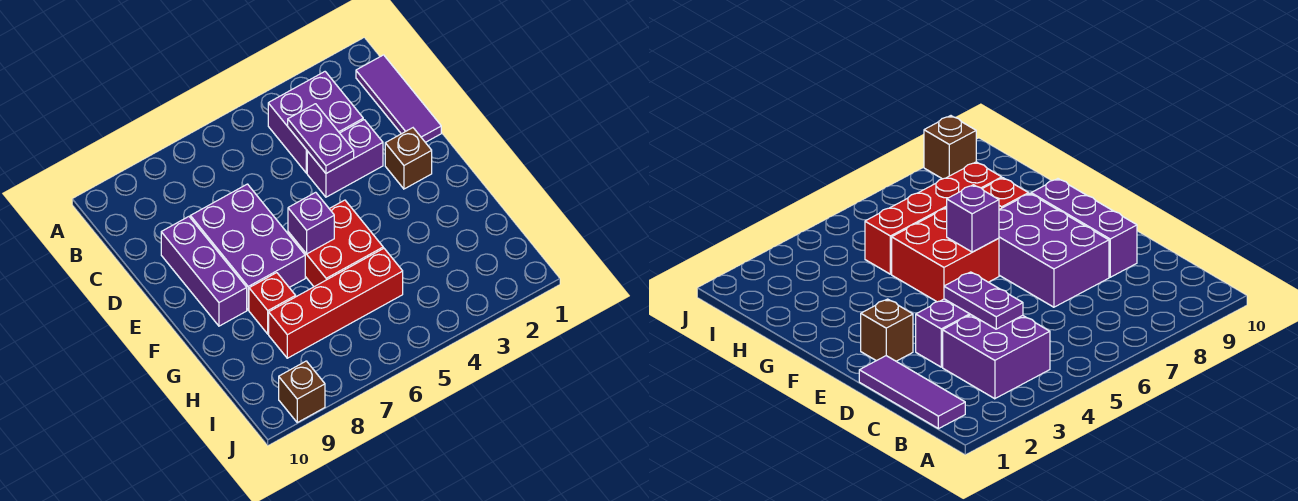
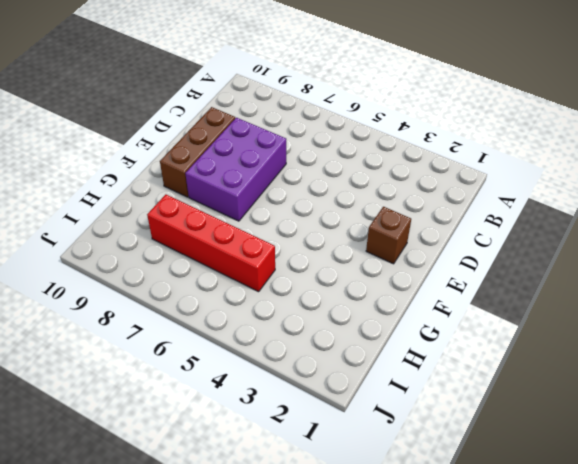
brown brick D9:F9 level 1 -> purple brick D9:F9 level 1
none -> purple tile B1:D1 level 1
none -> purple brick B3:C4 level 1
none -> purple brick D3:D4 level 1

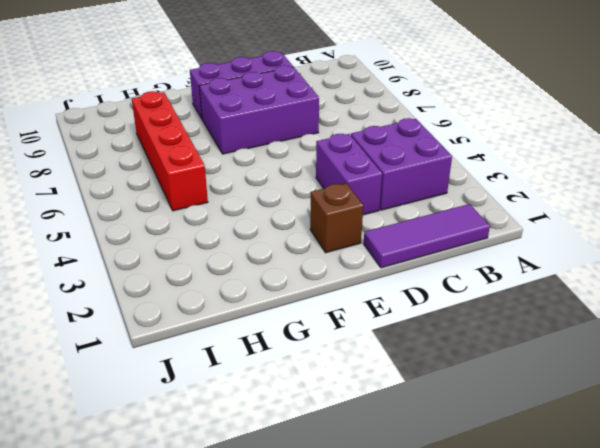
none -> red brick F5:G6 level 1
none -> red brick G8 level 1
none -> brown brick J9 level 1

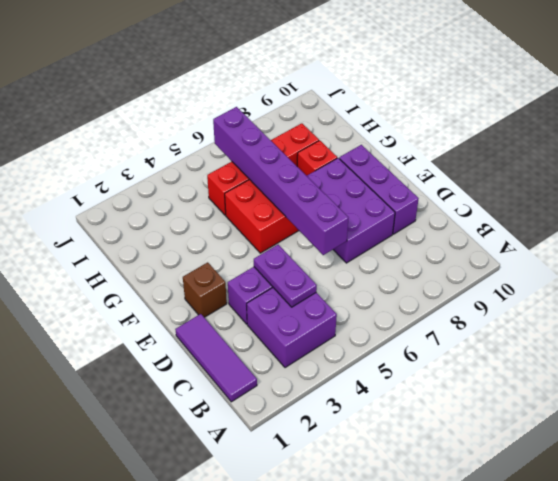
purple brick D6:I6 level 2 -> purple brick F6 level 2
none -> brown brick J9 level 1

